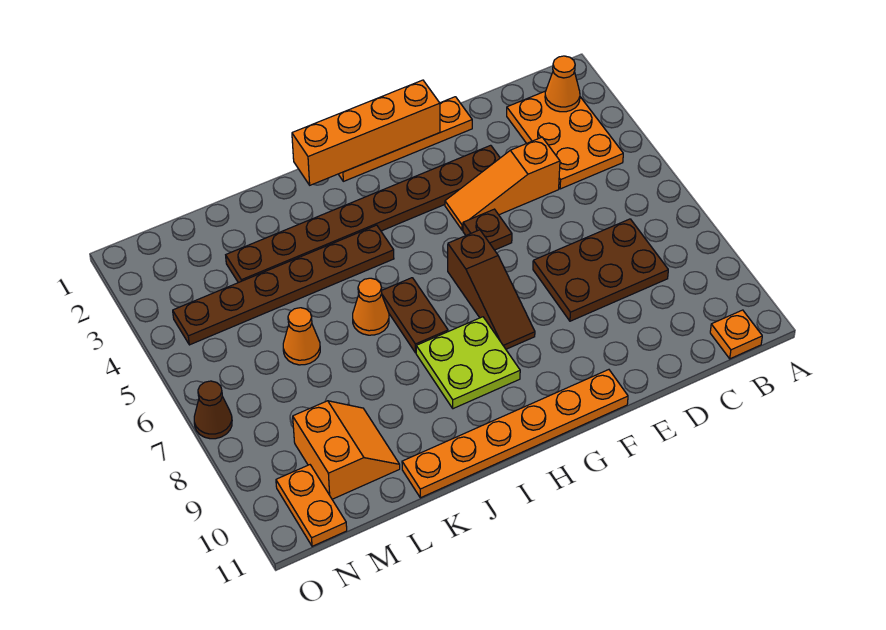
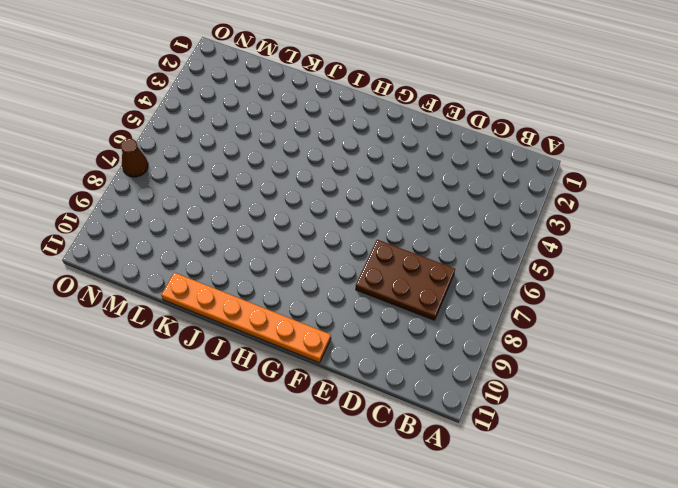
none -> orange plate B2:C4 level 1
none -> orange plate B11 level 1
none -> orange slope D4:F4 level 1 top D

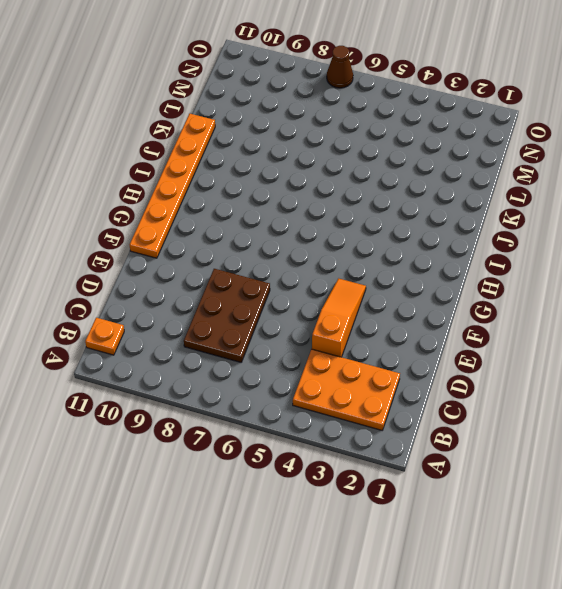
none -> orange plate E1:H1 level 1
none -> brown plate E3:L3 level 1
none -> brown plate F5 level 1

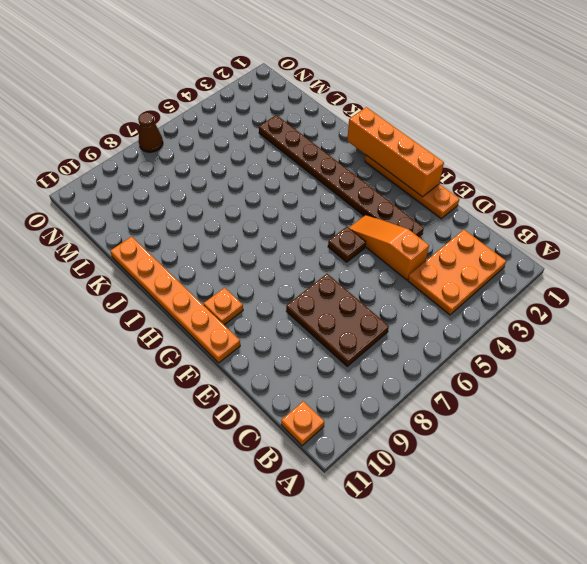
orange plate G10 level 1 -> none
none -> brown slope G6:G8 level 1 top 6
none -> lime plate H8:I9 level 1
none -> brown plate I4:N4 level 1

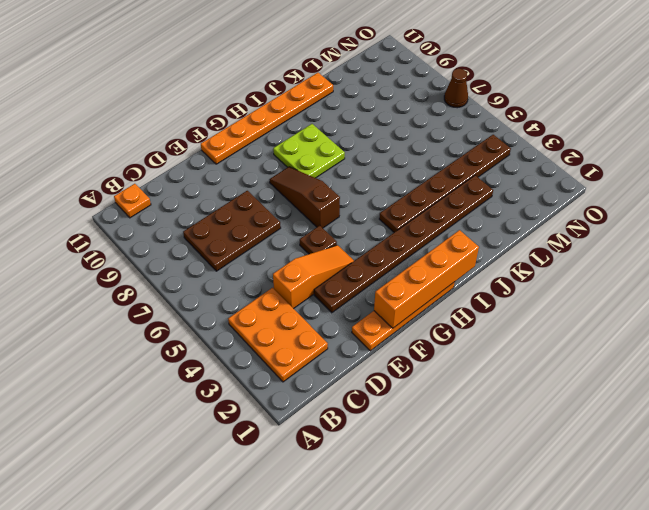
none -> brown plate I6:I7 level 1
none -> orange cone J6 level 1
none -> orange cone L6 level 1

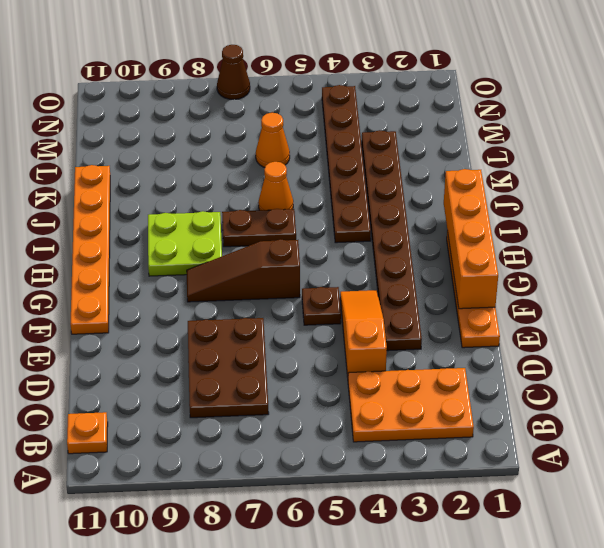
none -> orange slope L9:M10 level 1 top M
none -> orange plate N10:N11 level 1
none -> orange cone B2 level 2

